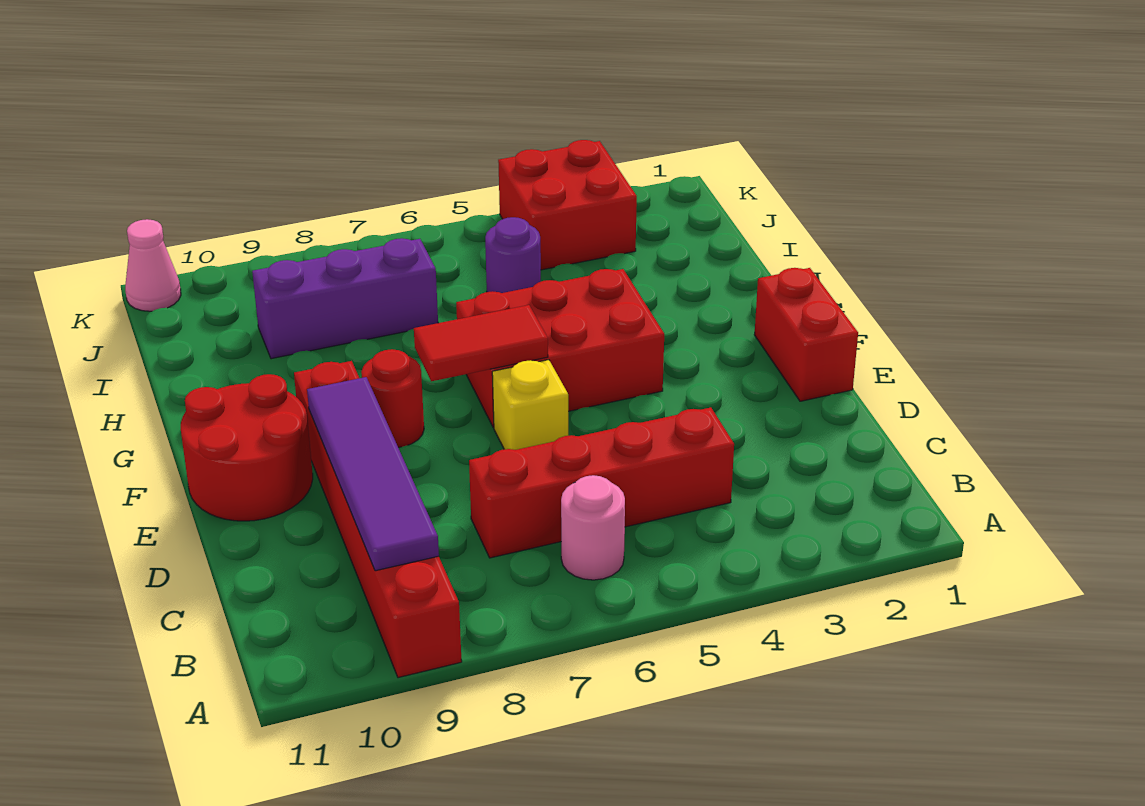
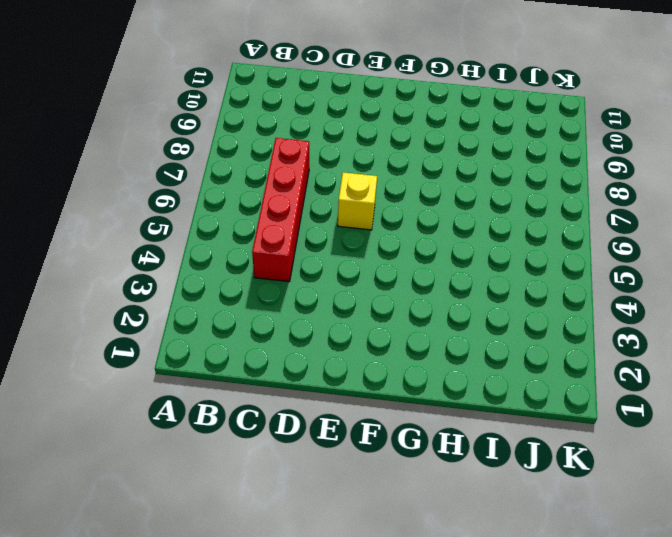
none -> red brick A9:F9 level 1
none -> pink round brick B6 level 1
none -> red brick E1:F1 level 1

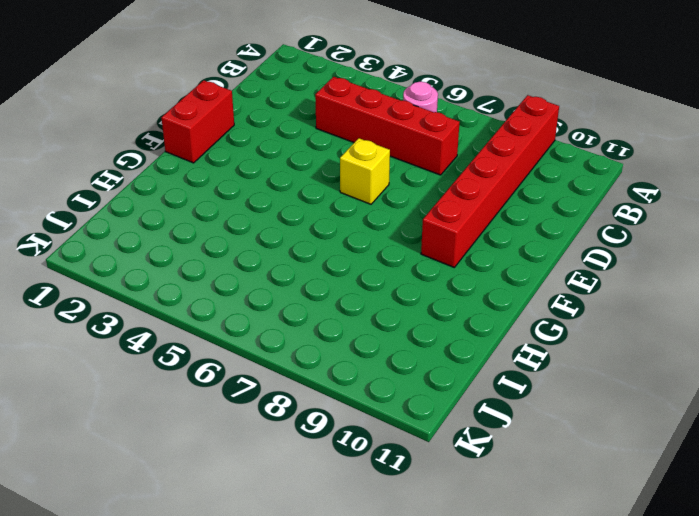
none -> red round brick E10:F11 level 1
none -> red brick F4:G6 level 1
none -> red round brick F8 level 1

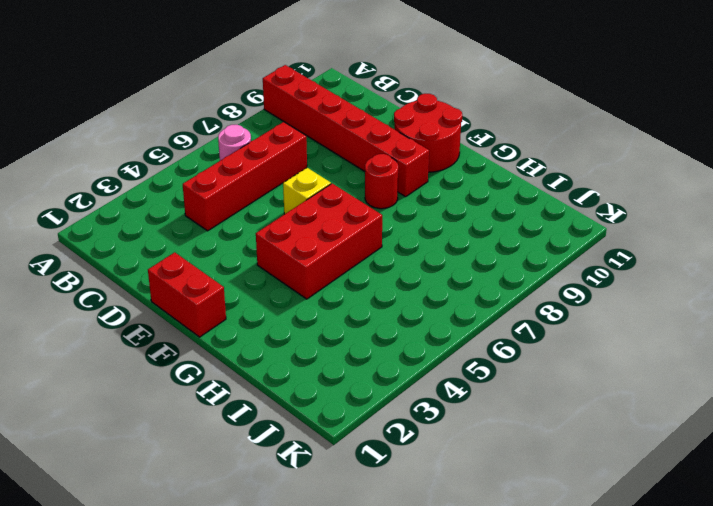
none -> purple round brick I5 level 1
none -> purple brick I7:I9 level 1
none -> red brick J3:K4 level 1

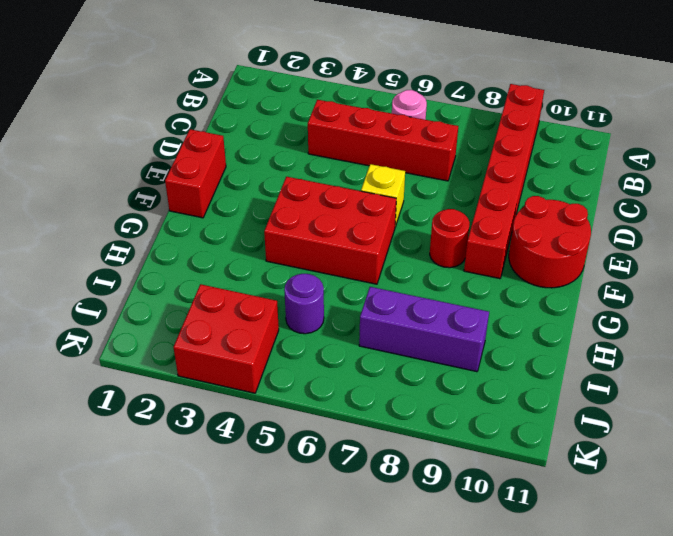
none -> pink cone K11 level 1
none -> purple tile B9:E9 level 2
none -> red tile F6:F7 level 2

